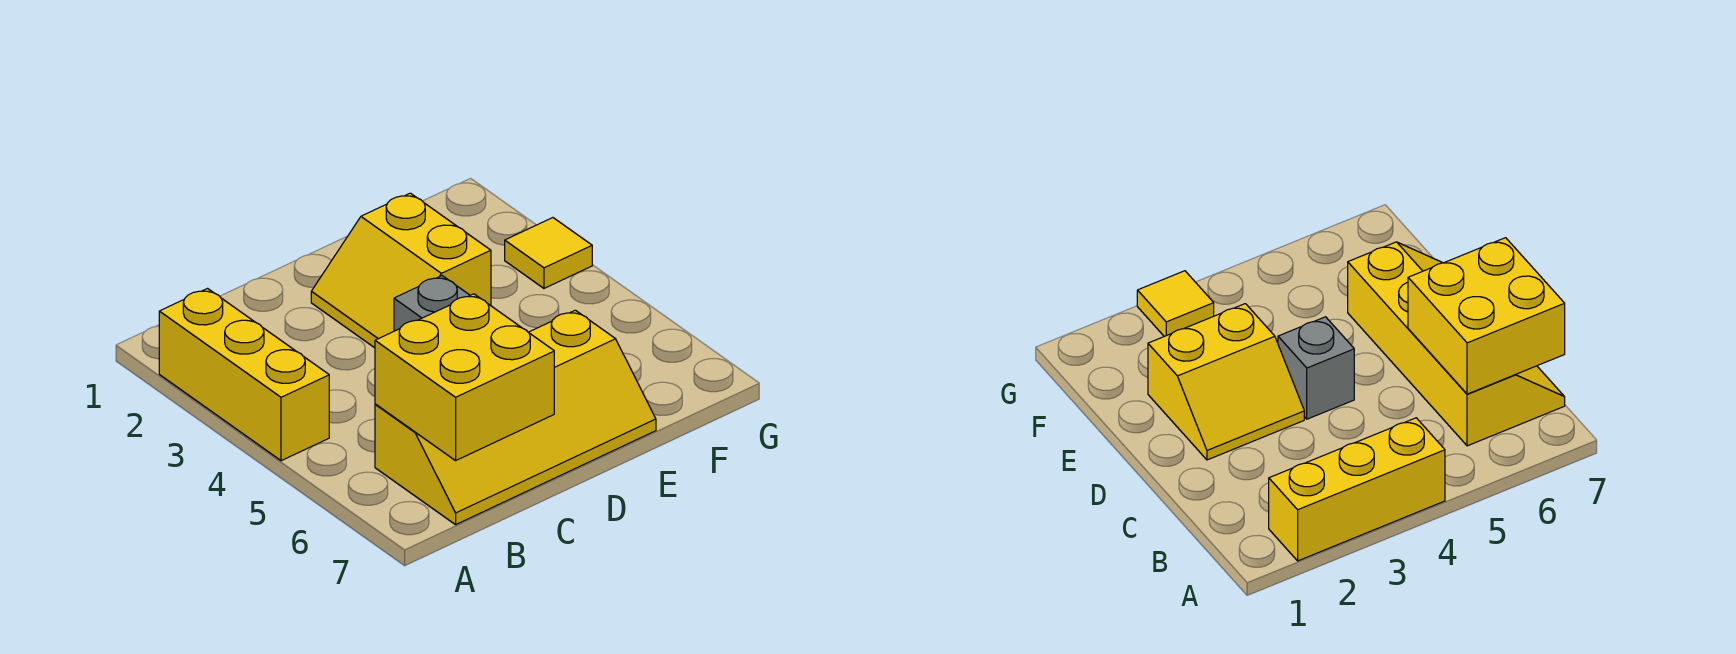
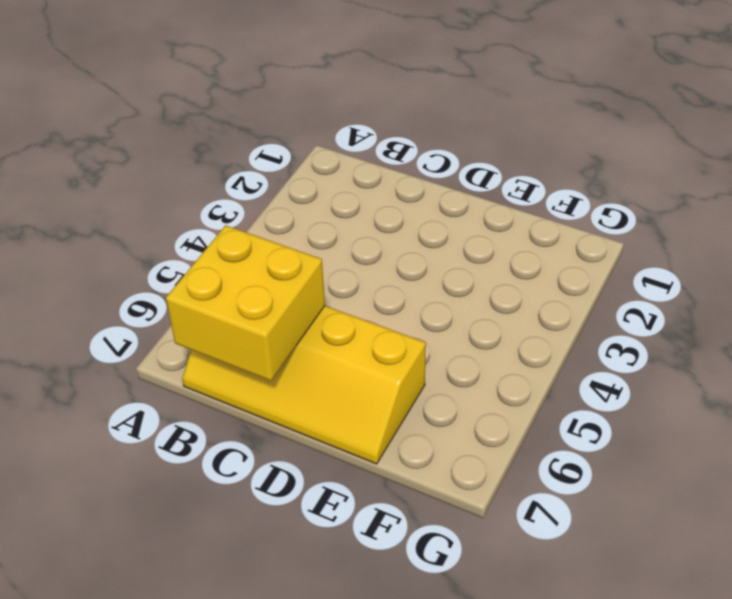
none -> yellow brick A2:A4 level 1
none -> yellow slope D2:E3 level 1 top E

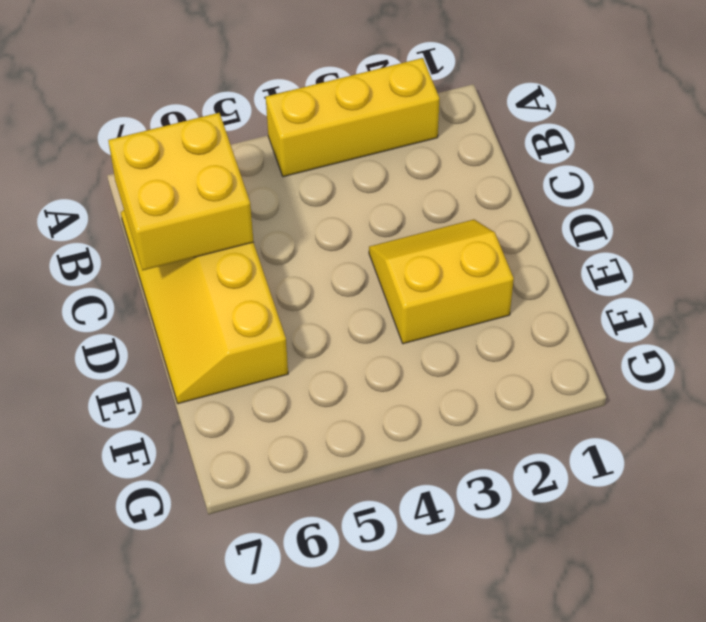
none -> grey brick D4 level 1
none -> yellow tile G3 level 1

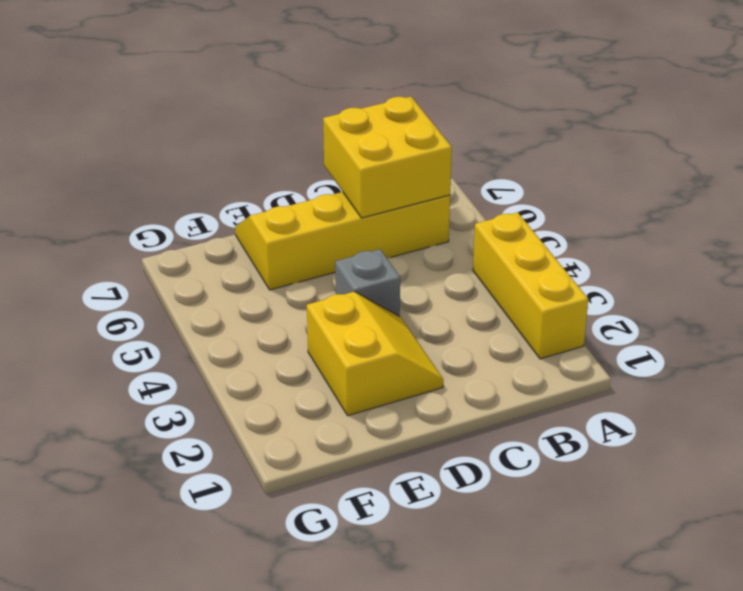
none -> yellow tile G3 level 1

